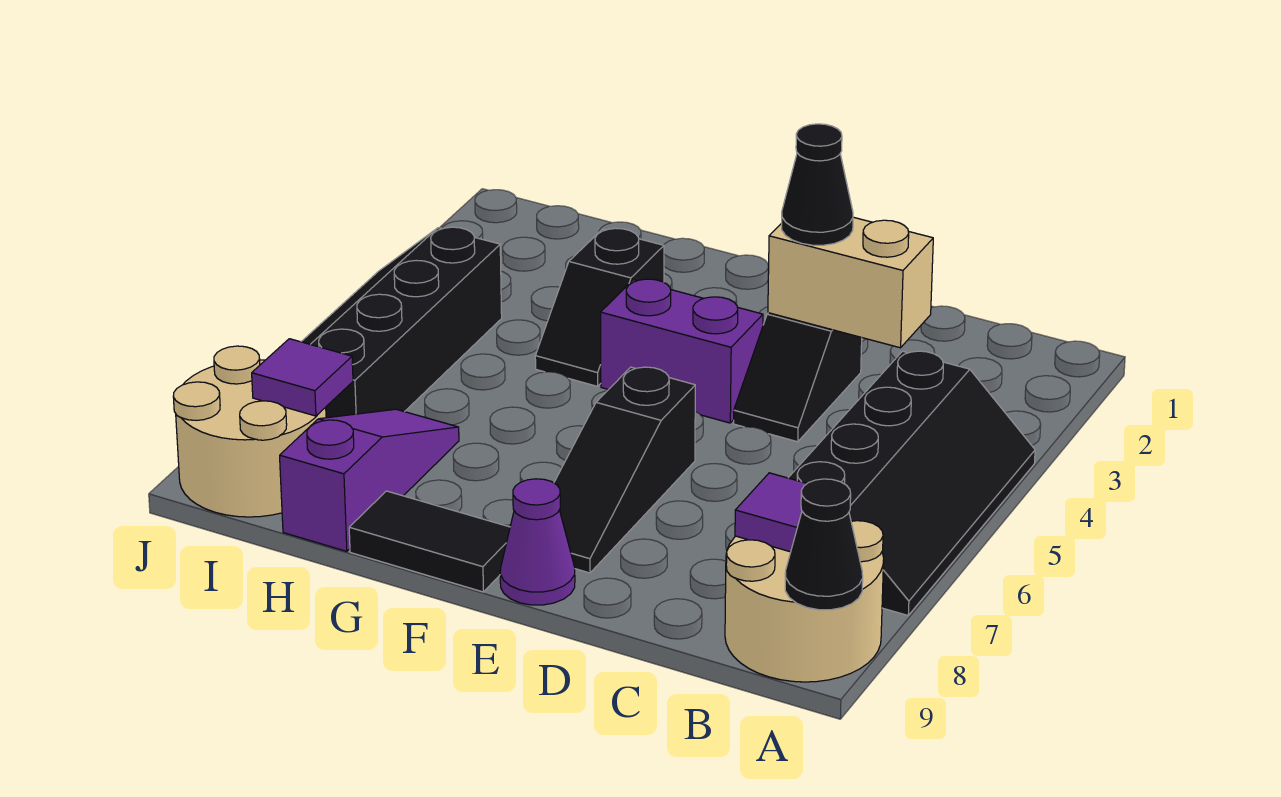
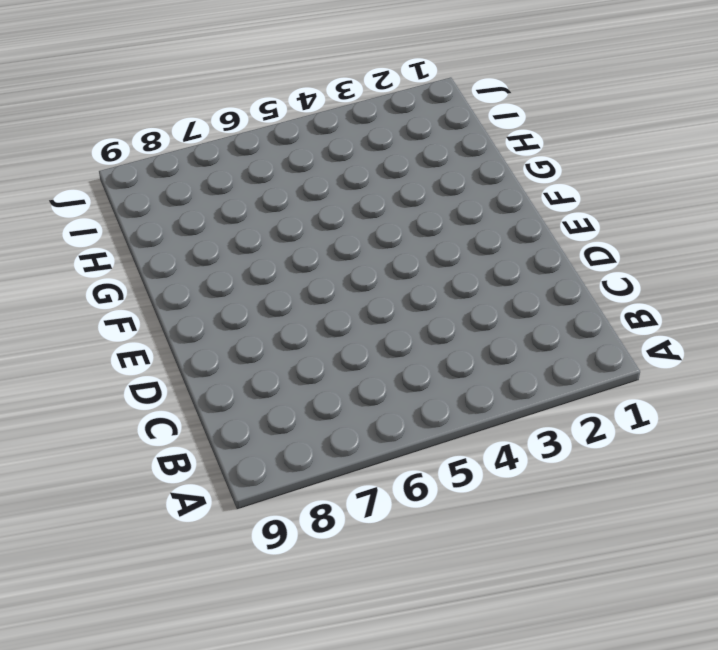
none -> black slope A4:B7 level 1 top B
none -> tan round brick A8:B9 level 1
none -> black slope D3:D4 level 1 top 3

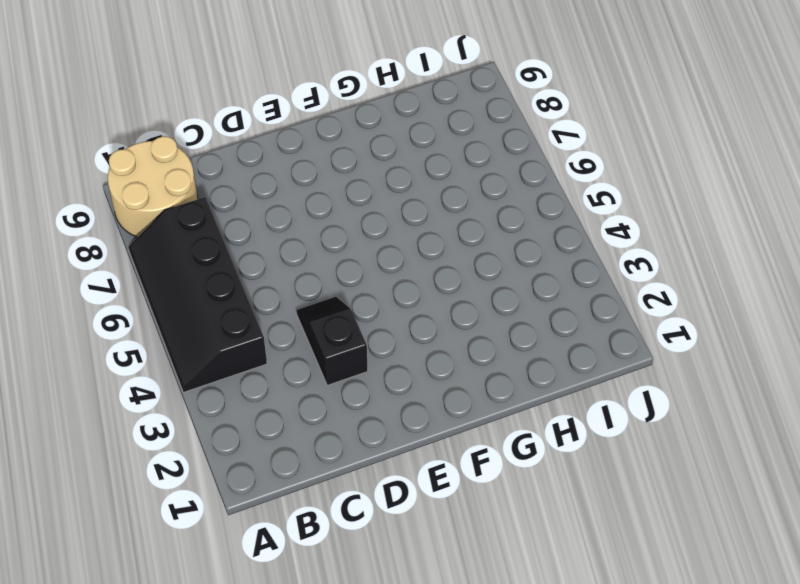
none -> purple brick E4:F4 level 1
none -> black slope E6:E8 level 1 top 6
none -> purple cone E9 level 1

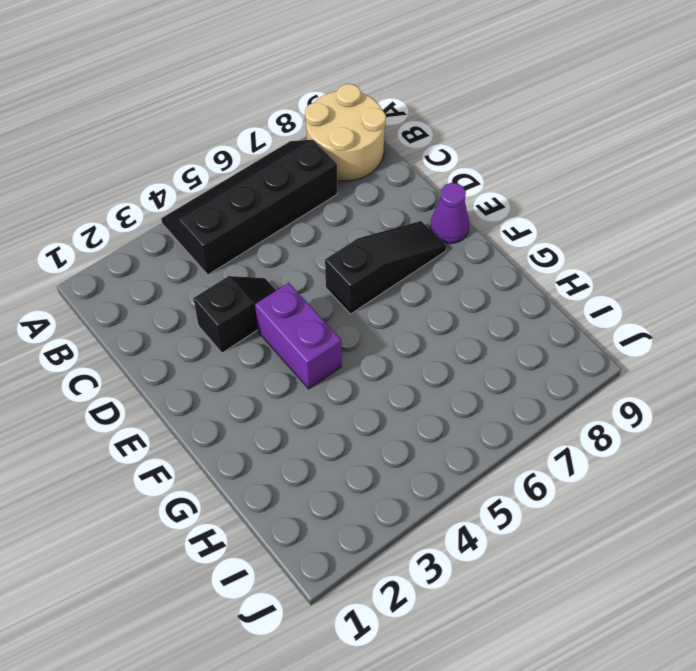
none -> black tile F9:G9 level 1
none -> black slope G3:G4 level 1 top 3
none -> purple slope H7:H9 level 1 top 9

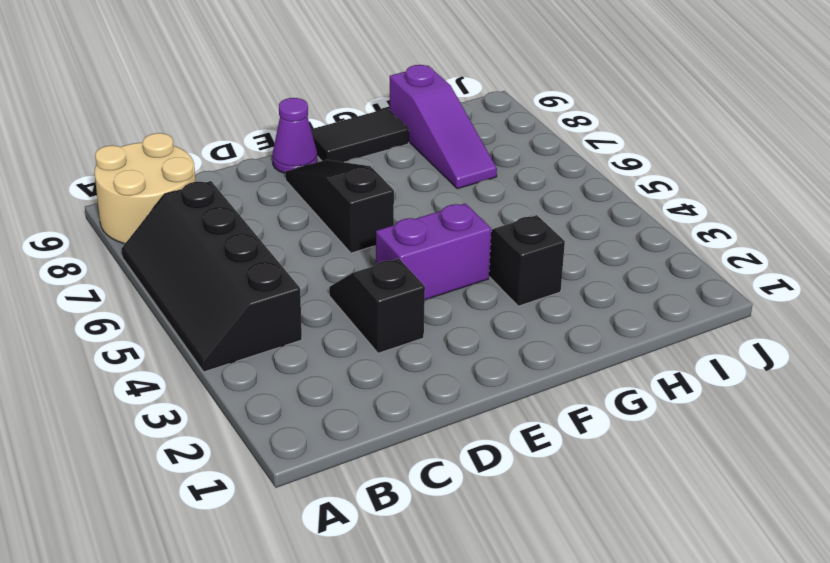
none -> black slope I4:J7 level 1 top I
none -> tan round brick I8:J9 level 1
none -> black cone A9 level 2

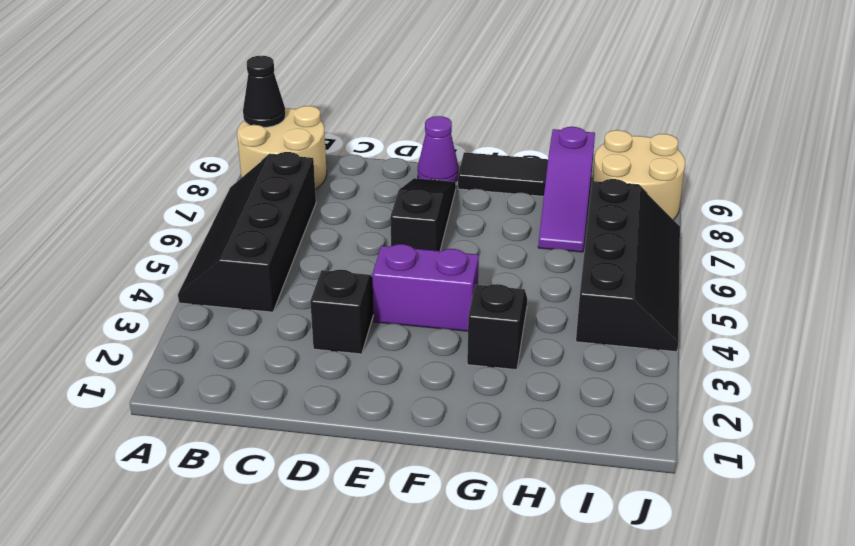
none -> purple tile B8 level 2
none -> tan brick C3:D3 level 2
none -> purple tile I8 level 2

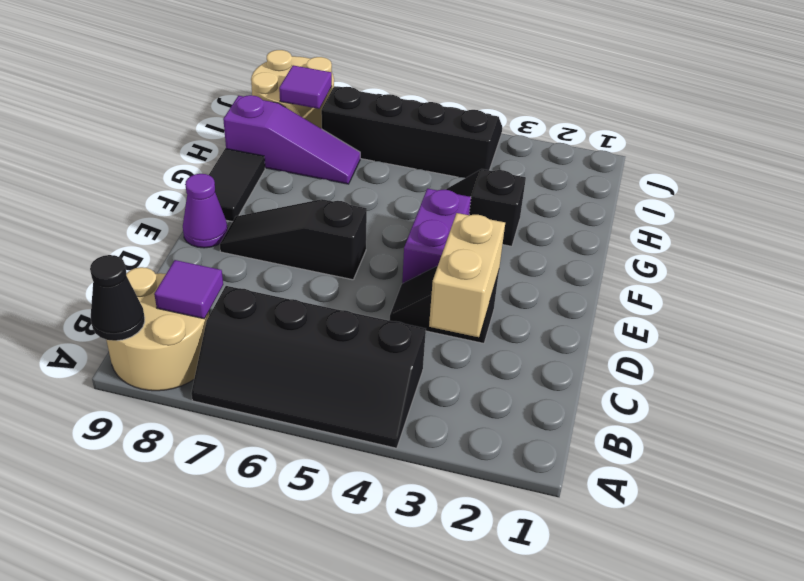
none -> black cone D3 level 3

